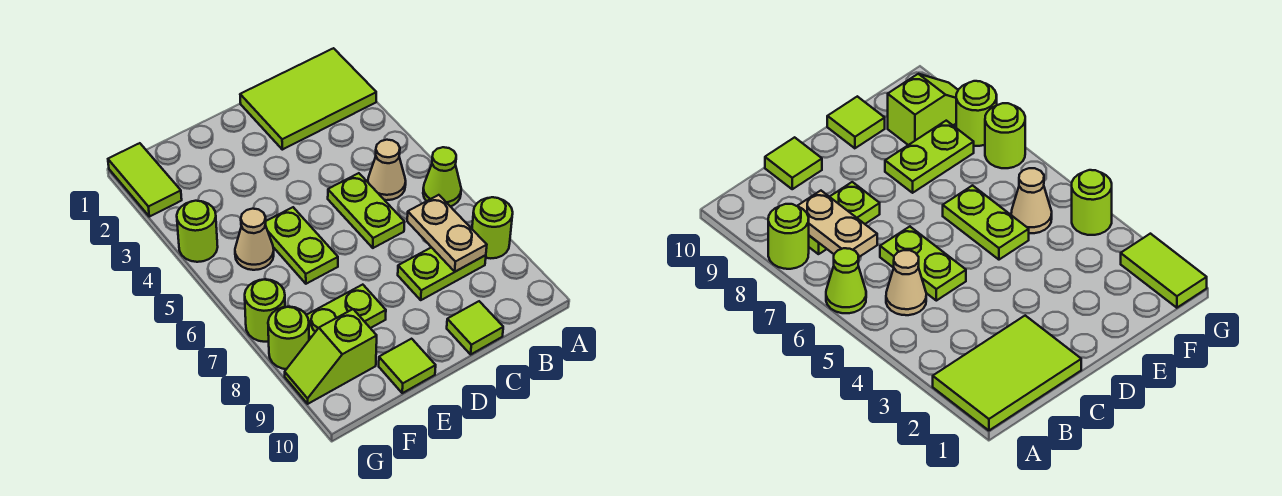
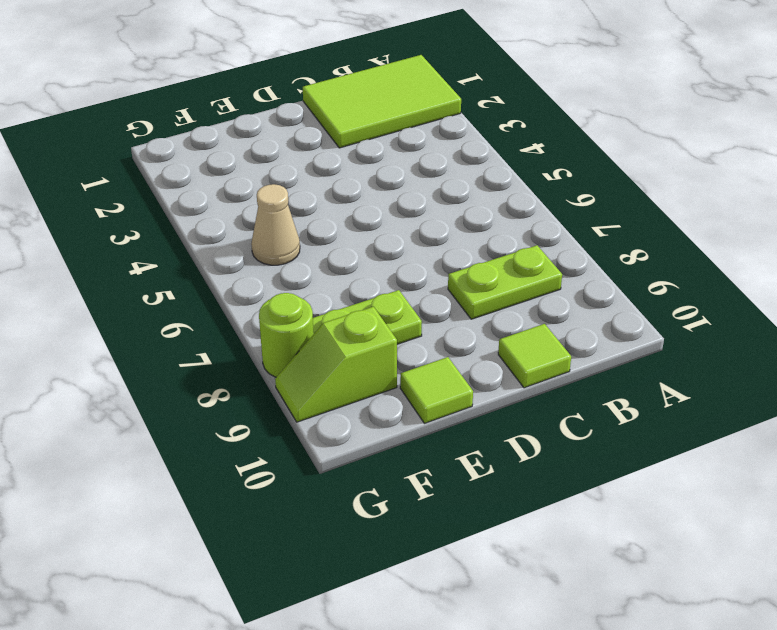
none -> lime cone A6 level 1
none -> lime round brick A8 level 1
none -> tan cone B5 level 1

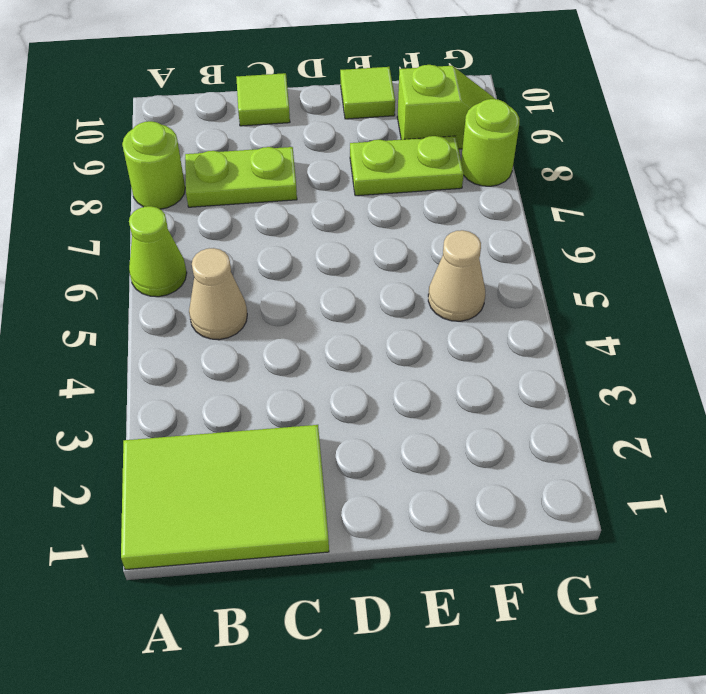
none -> lime plate C5:C6 level 1
none -> lime plate E5:E6 level 1
none -> lime tile G1:G2 level 1

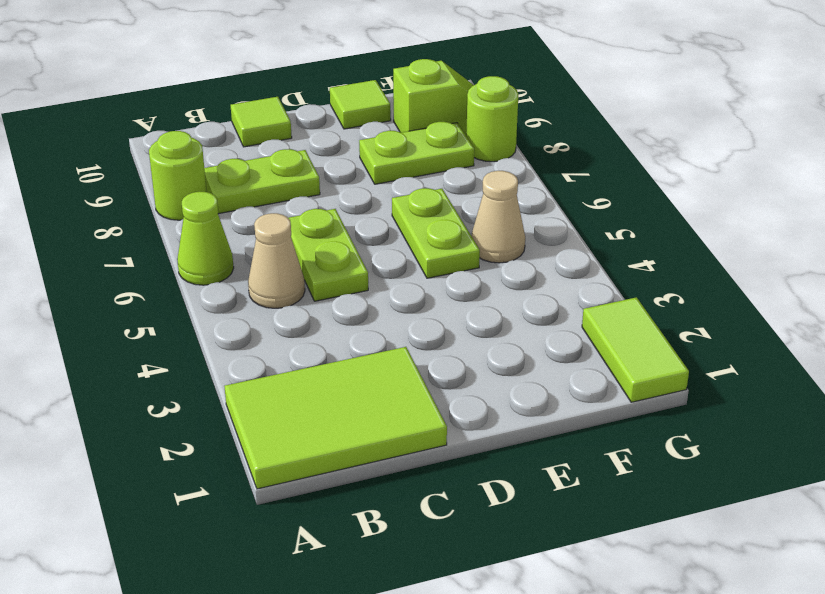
none -> lime round brick G4 level 1
none -> lime round brick G7 level 1
none -> tan plate B7:B8 level 2

